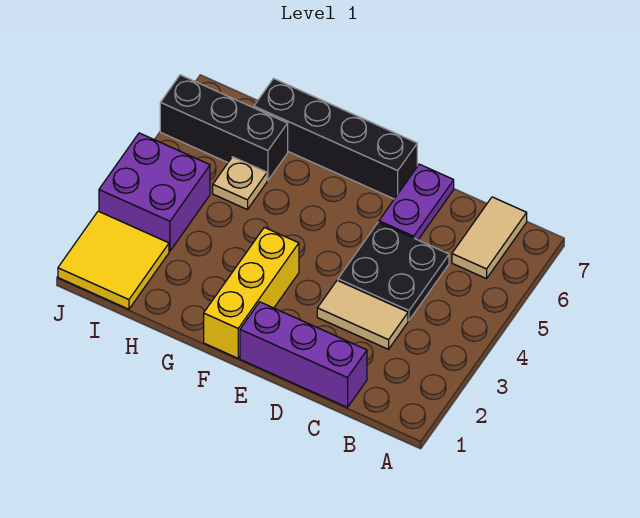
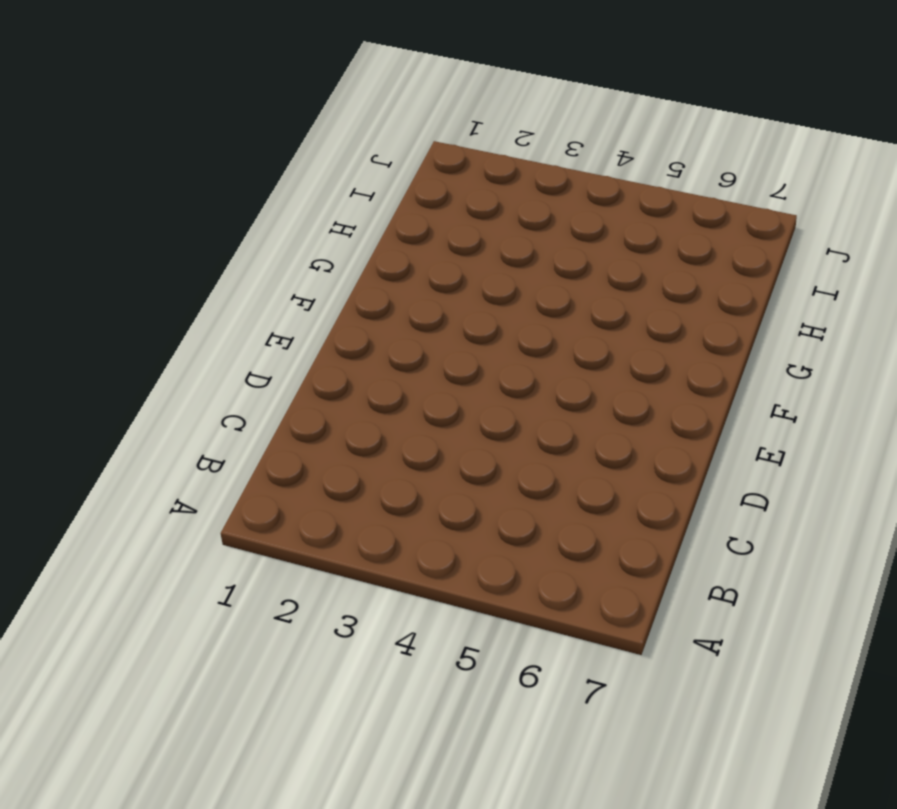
none -> tan tile B6:B7 level 1
none -> purple brick C1:E1 level 1

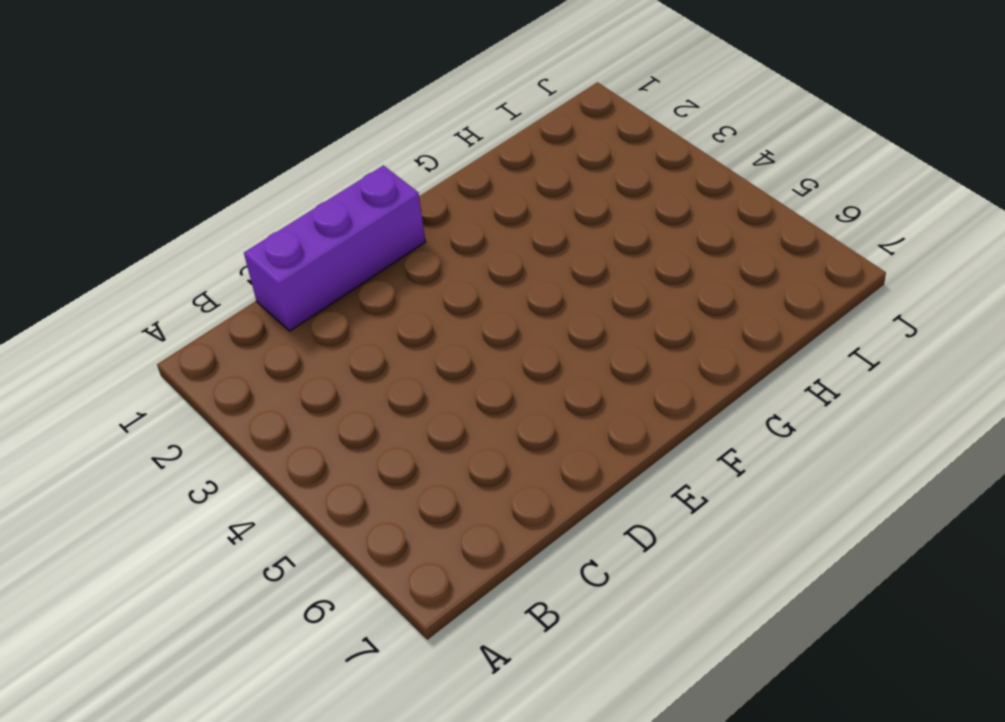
none -> tan tile B6:B7 level 1
none -> tan tile C3:D3 level 1

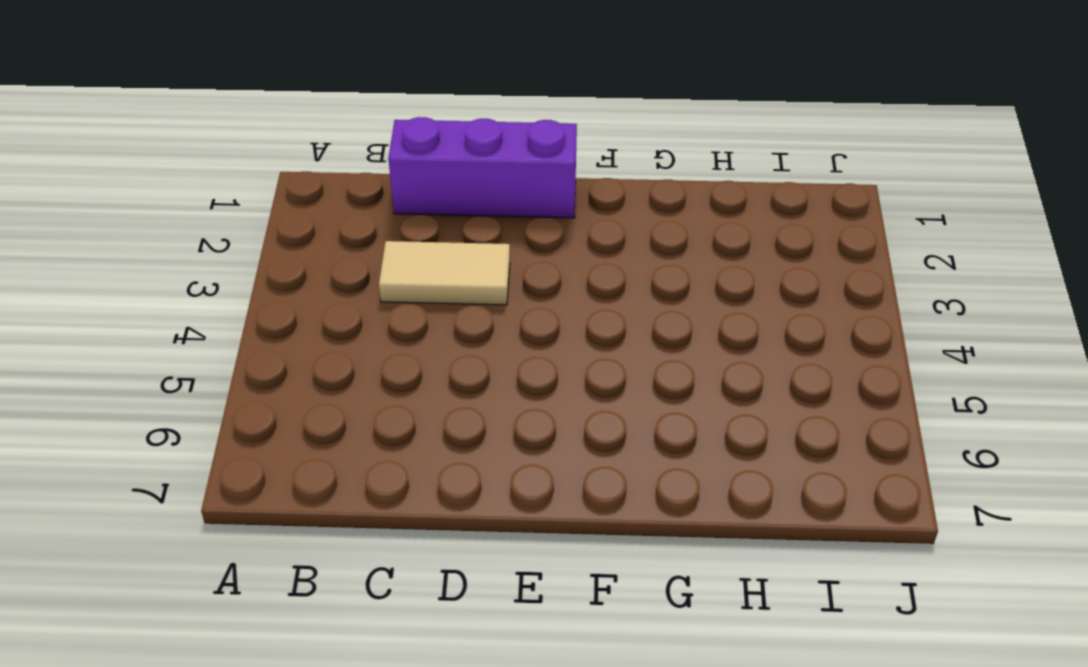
none -> tan tile B6:B7 level 1
none -> black plate C4:D5 level 1

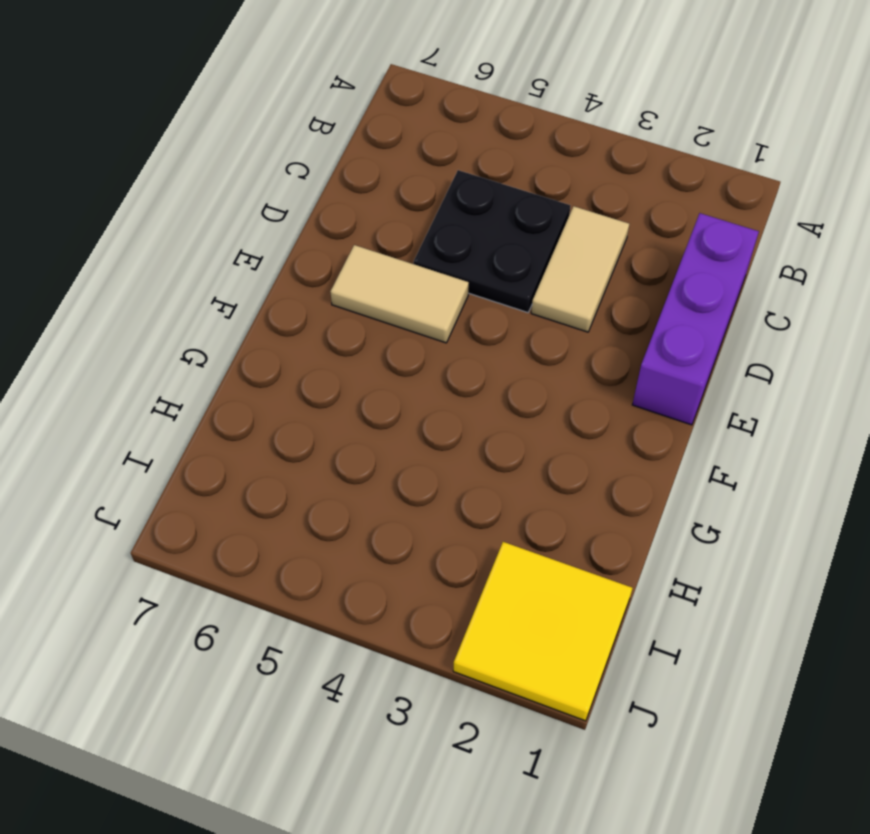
tan tile E5:E6 level 1 -> tan tile B6:B7 level 1
none -> purple plate D6:D7 level 1
none -> black brick E7:H7 level 1

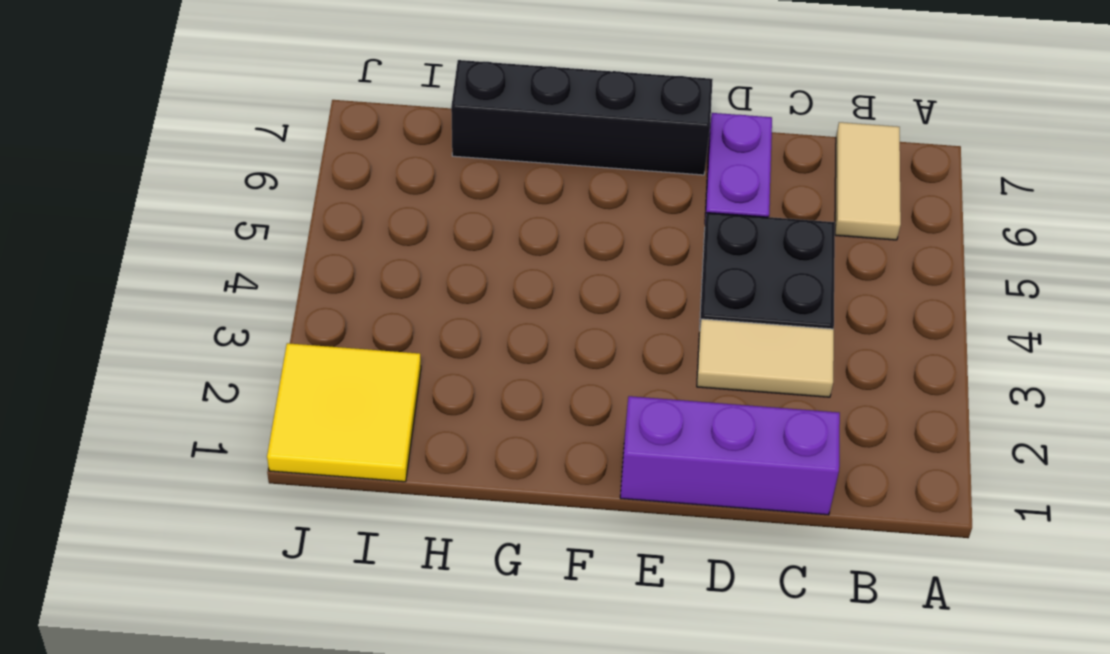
none -> yellow brick F1:F3 level 1
none -> tan plate H5 level 1

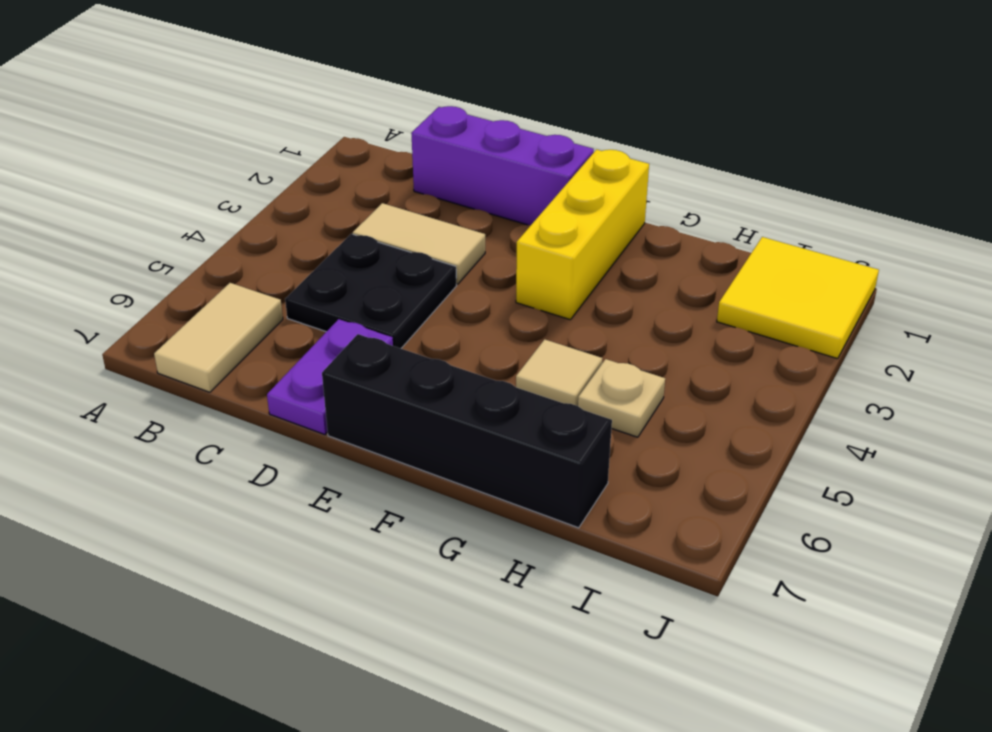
tan tile G5 level 1 -> none
none -> black brick H6:J6 level 1
none -> purple brick I3:J4 level 1

